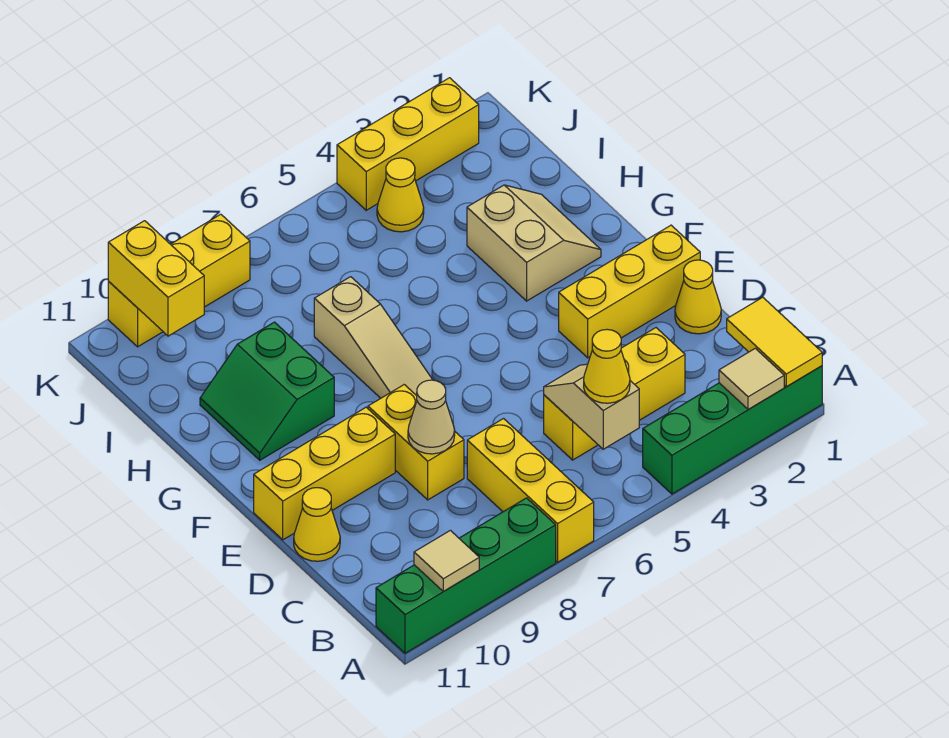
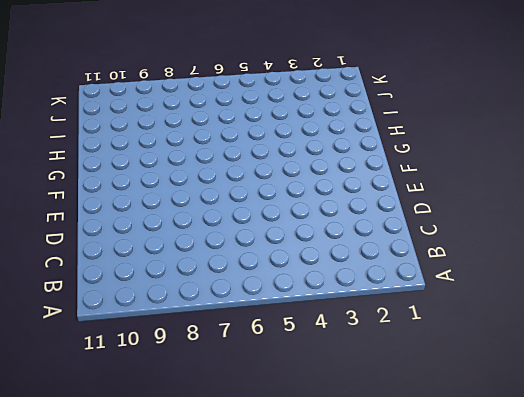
none -> green brick A1:A4 level 1
none -> yellow brick A7:C7 level 1
none -> green brick A8:A11 level 1

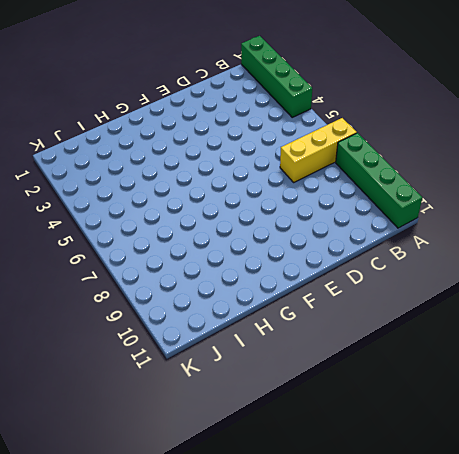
none -> yellow brick C3:C5 level 1
none -> yellow cone D1 level 1
none -> yellow brick D8:E8 level 1

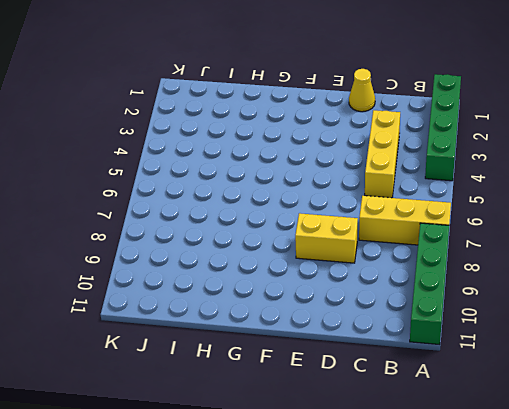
none -> yellow cone D11 level 1
none -> yellow brick E1:E3 level 1
none -> yellow brick E9:E11 level 1

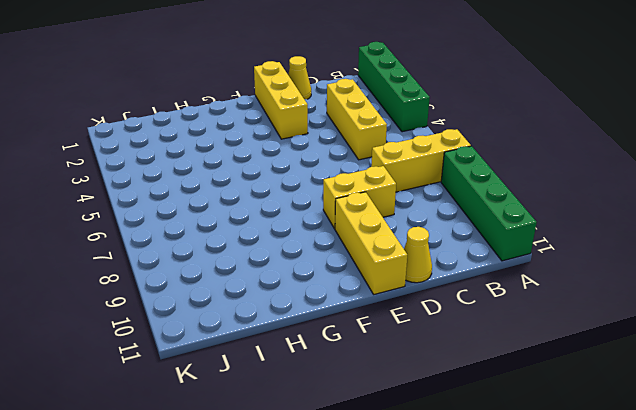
none -> tan slope F7:H7 level 1 top H
none -> tan slope G2:H3 level 1 top 3
none -> green slope G9:H10 level 1 top 9

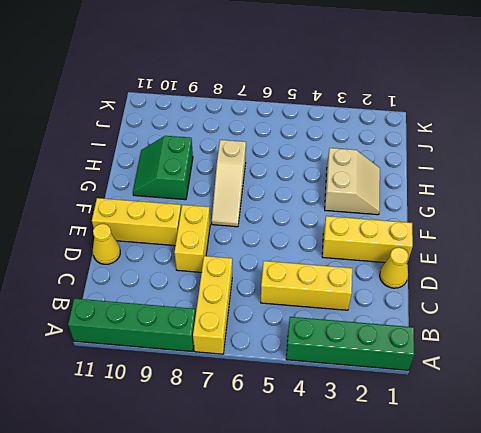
none -> yellow cone J4 level 1
none -> yellow brick K2:K4 level 1
none -> yellow brick K8:K10 level 1

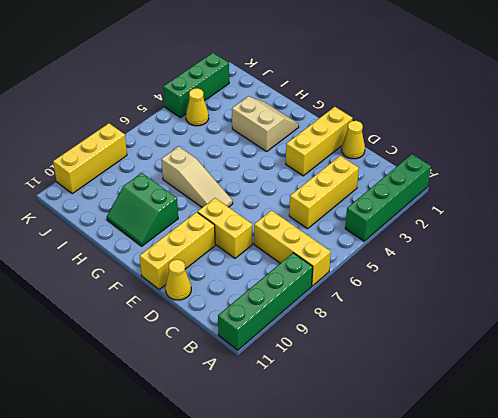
green brick K2:K4 level 1 -> yellow brick K2:K4 level 1
none -> yellow tile A1:B1 level 2
none -> tan tile A2 level 2
none -> tan tile A10 level 2

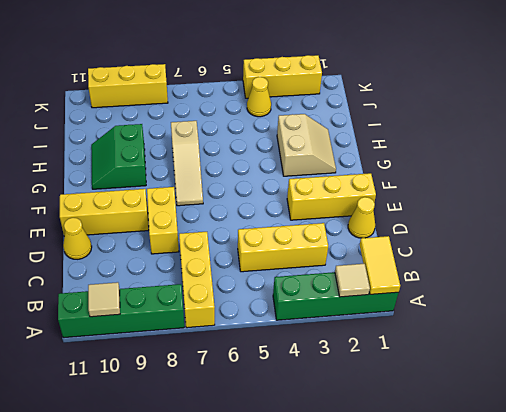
none -> tan slope B5:C5 level 2 top B
none -> tan cone D8 level 2
none -> yellow brick J10:K10 level 2

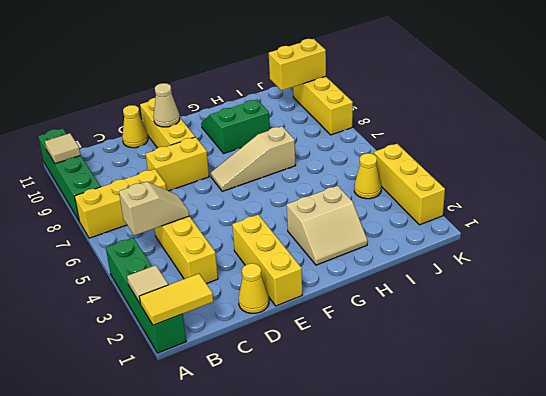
tan cone E10 level 2 -> tan cone D8 level 2
none -> yellow cone B5 level 3

